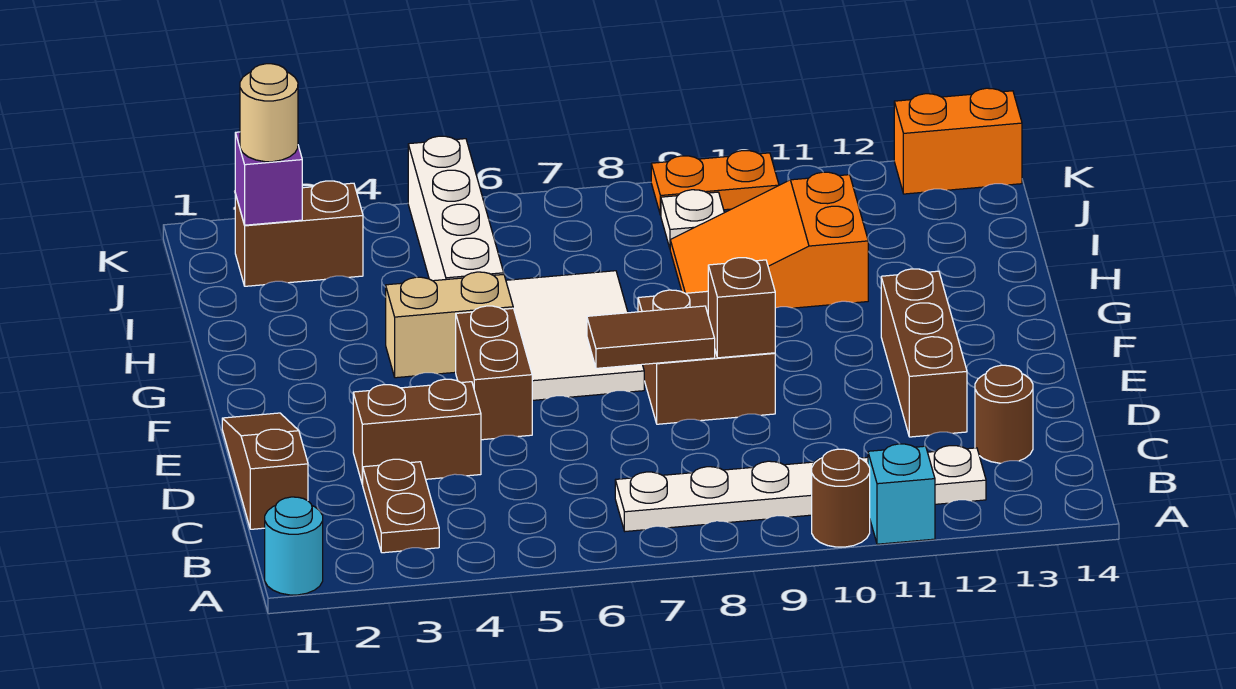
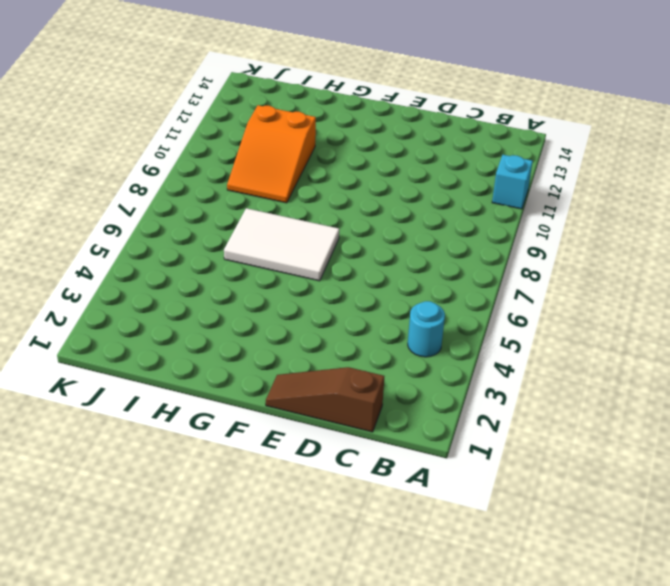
cyan round brick B4 level 1 -> cyan round brick A1 level 1
none -> brown round brick A10 level 1
none -> brown plate B3:C3 level 1
none -> white plate B7:B12 level 1

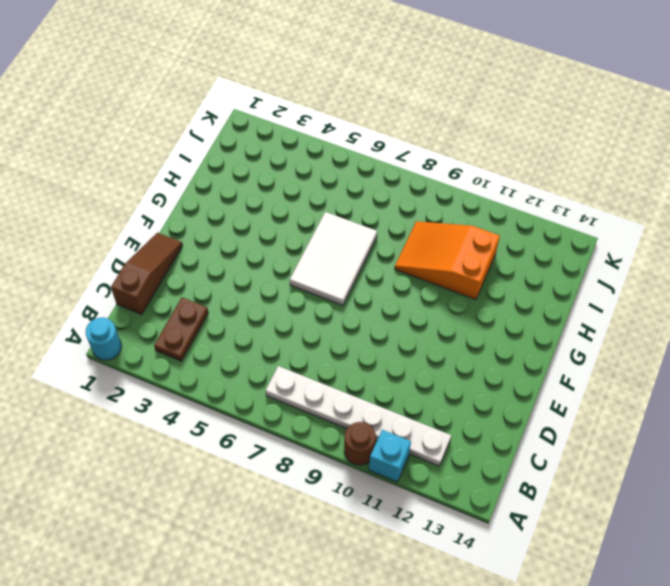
none -> brown round brick C13 level 1
none -> brown brick D3:D4 level 1
none -> brown brick D12:F12 level 1

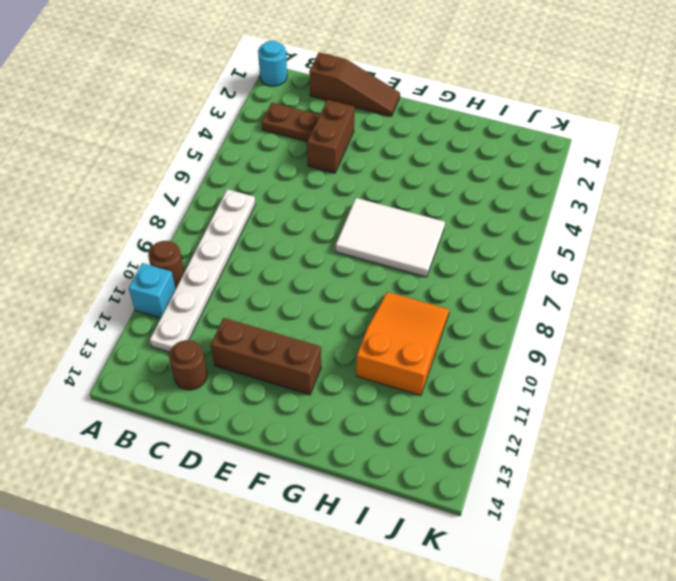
none -> brown brick E5:F5 level 1
none -> brown brick E8:F9 level 1
none -> tan brick G4:G5 level 1

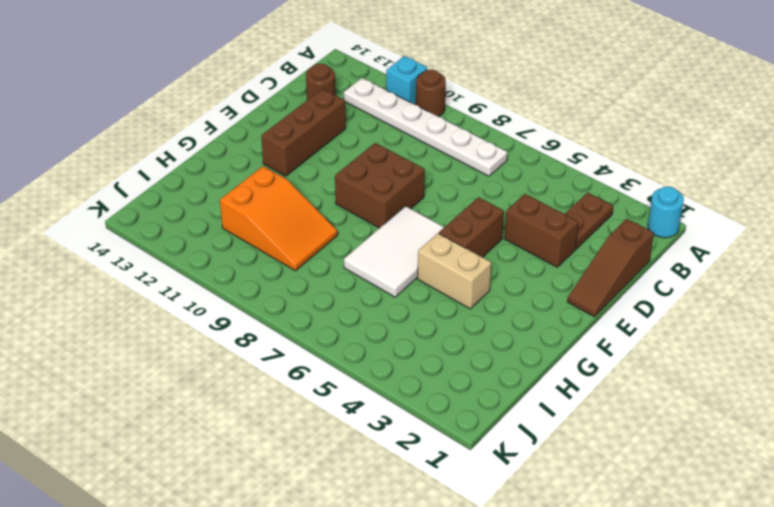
none -> white brick H5:K5 level 1
none -> brown brick J2:J3 level 1
none -> white plate J9 level 1

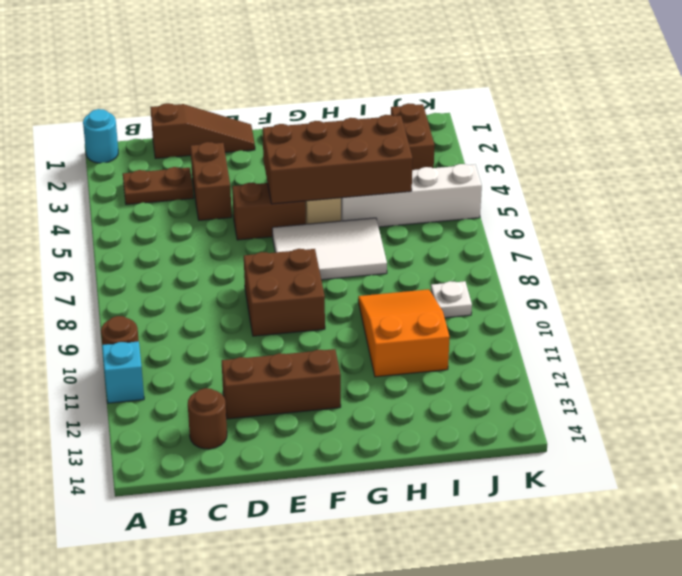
brown brick F4:I5 level 2 -> none
none -> white plate B7:B12 level 1
none -> orange plate K9:K10 level 1
none -> orange brick K13:K14 level 1

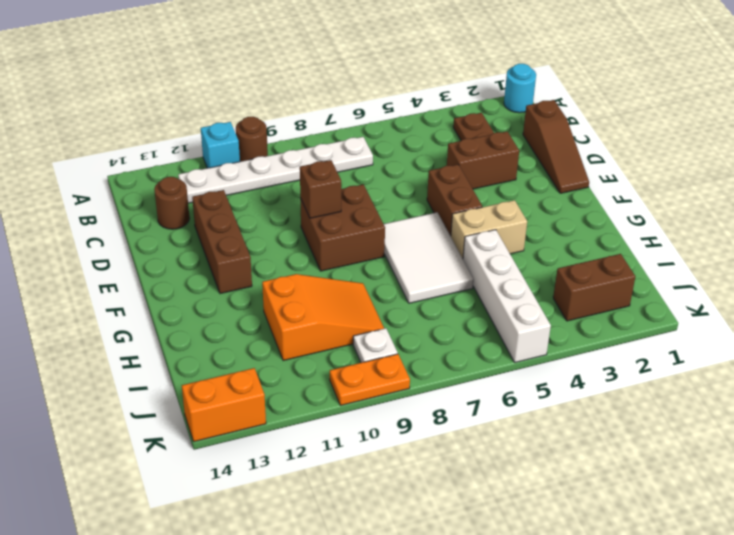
none -> brown tile E7:E8 level 2
none -> purple brick J2 level 2
none -> tan round brick J2 level 3

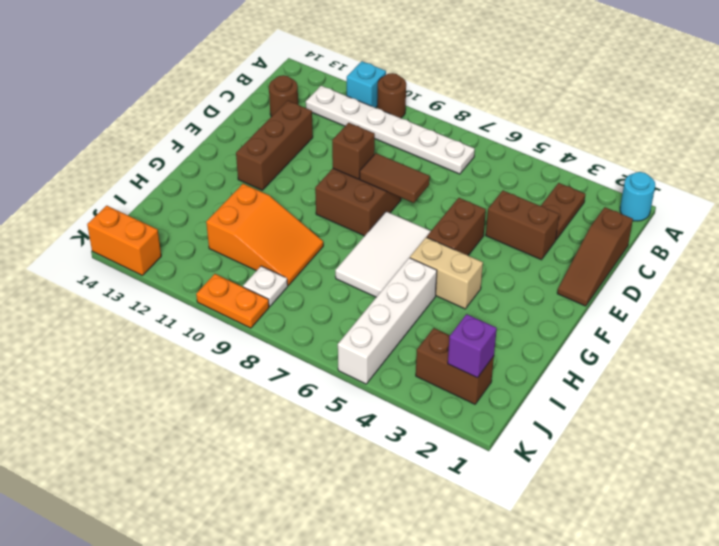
none -> tan round brick J2 level 3

